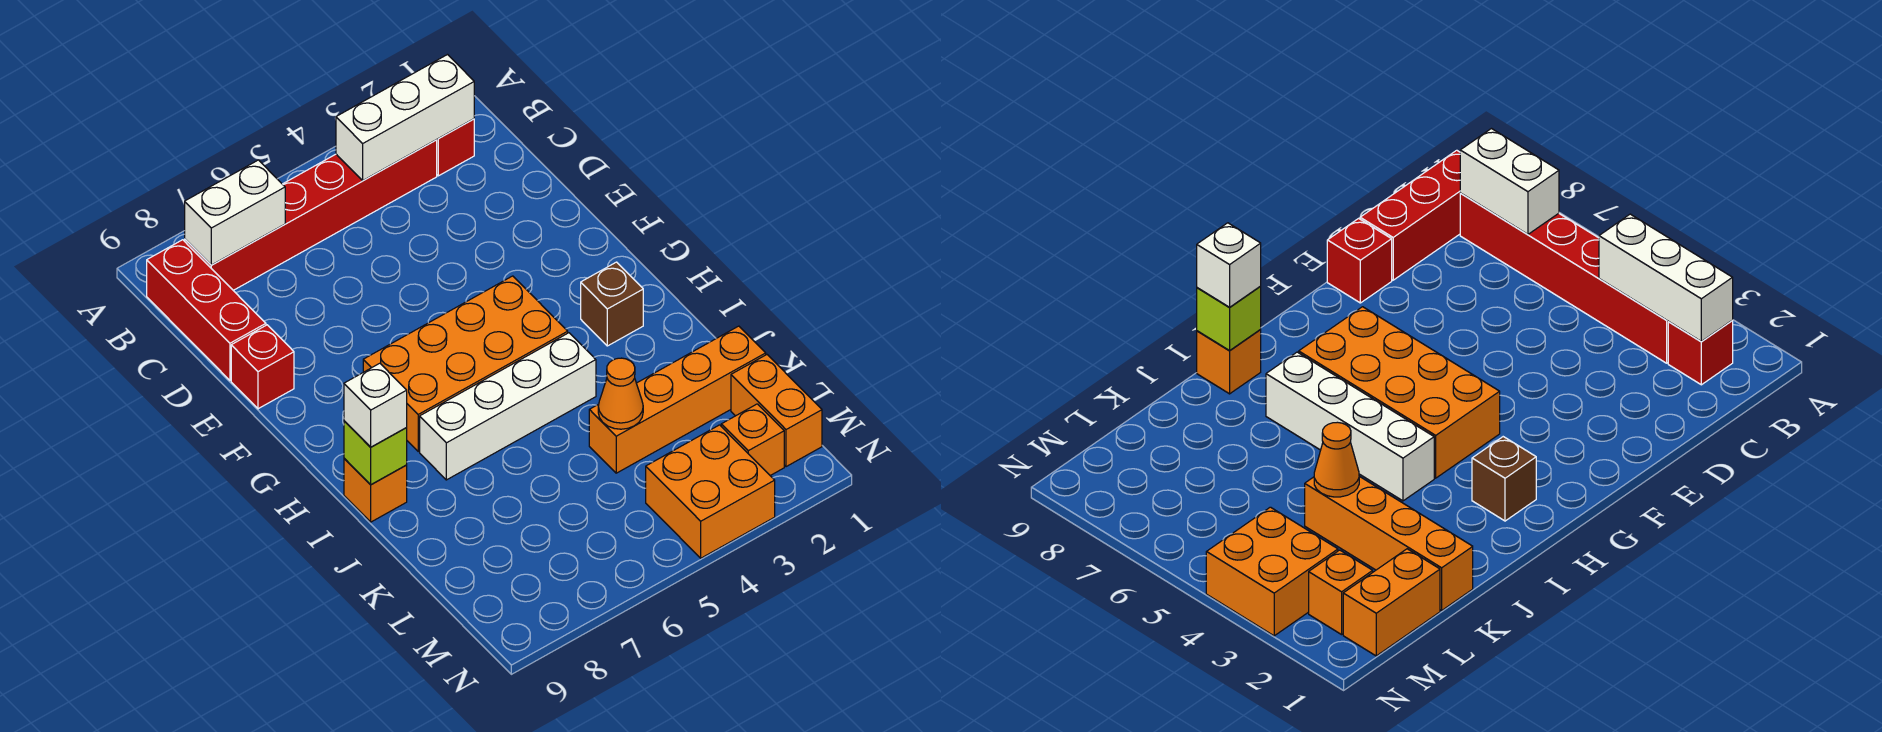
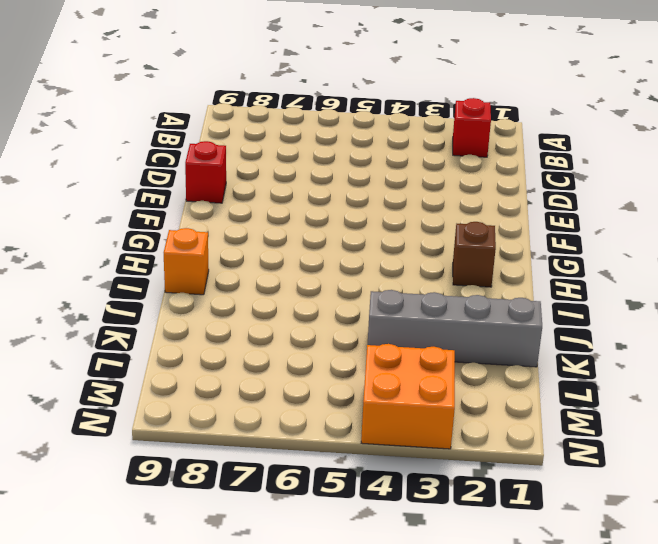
grey brick K1:K4 level 1 -> orange brick K1:K4 level 1
none -> red brick B3:B8 level 1
none -> red brick B9:D9 level 1
none -> orange brick G4:H7 level 1

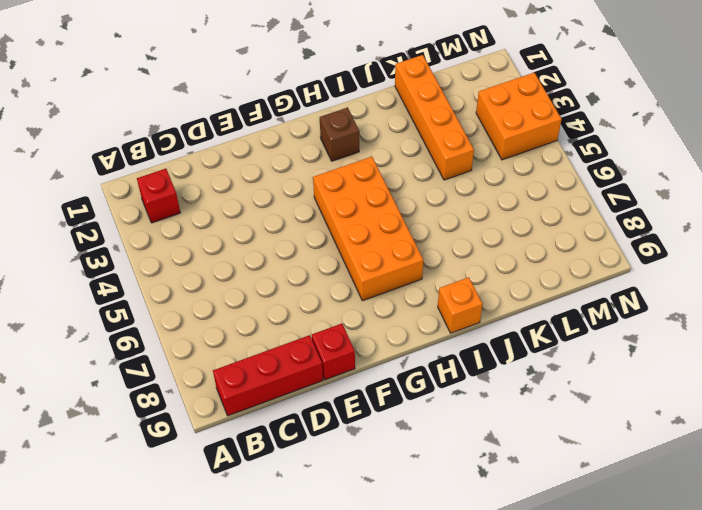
none -> red brick B3:B8 level 1
none -> white brick I4:I7 level 1
none -> orange brick L1:M1 level 1

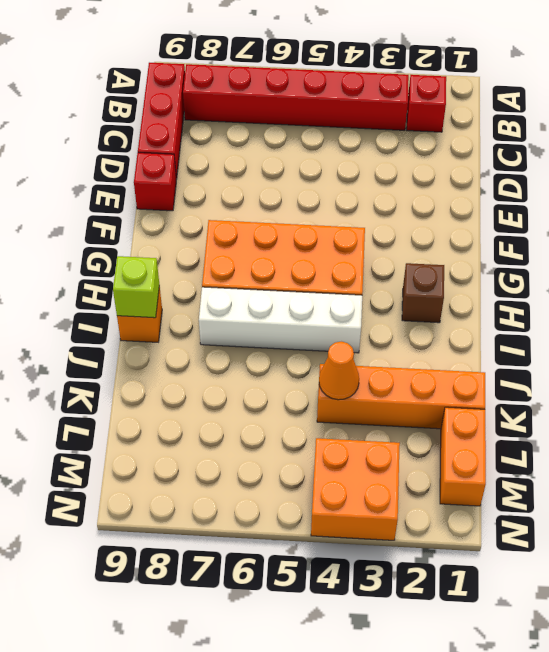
none -> orange brick M2 level 1
none -> white brick B2:B4 level 2
none -> white brick B7:B8 level 2

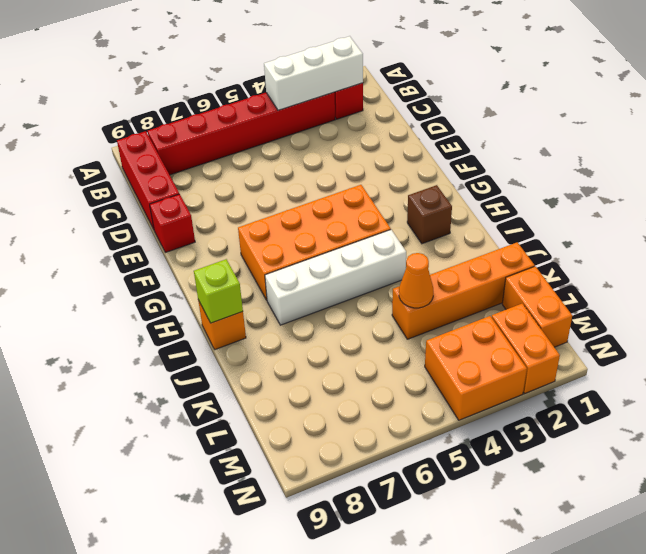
orange brick M2:N2 level 1 -> orange brick M2 level 1
none -> white brick B7:B8 level 2
none -> white brick I9 level 3

